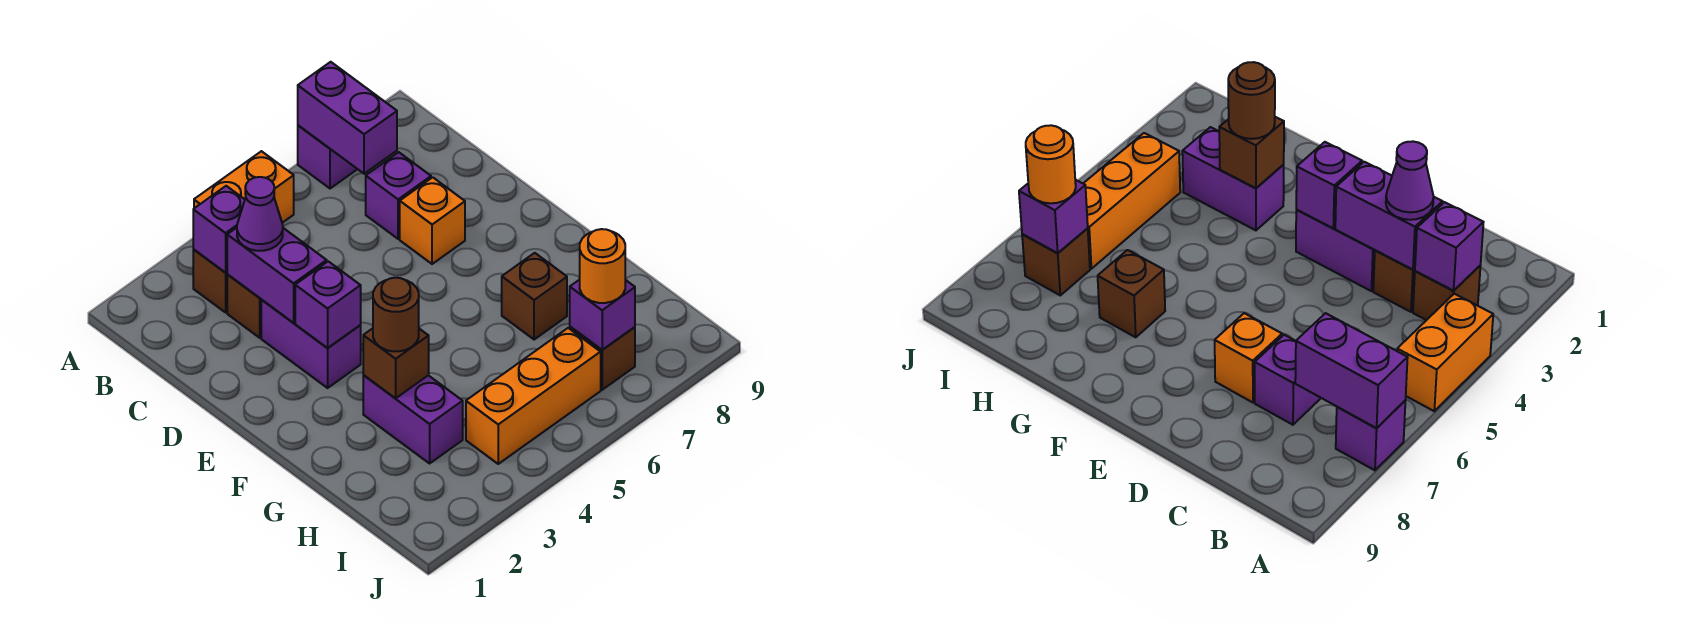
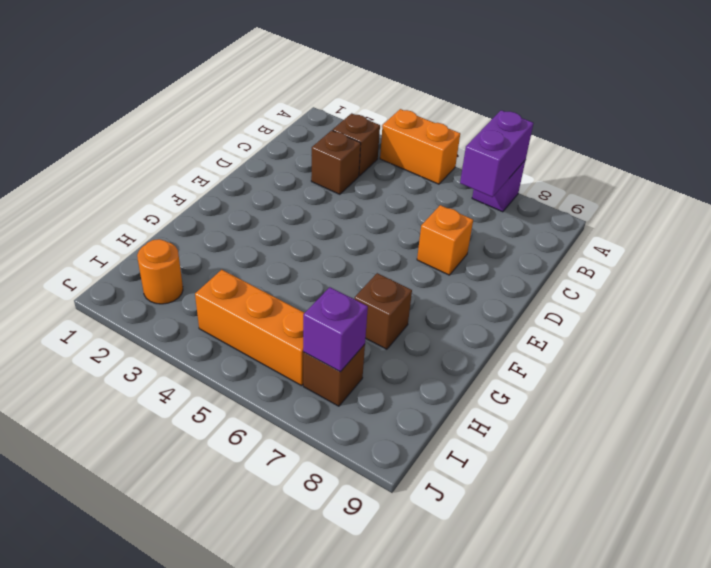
orange round brick I2 level 1 -> orange round brick I7 level 3
none -> purple brick C7 level 1
none -> purple brick D3:E3 level 1
none -> purple brick G3:H3 level 1

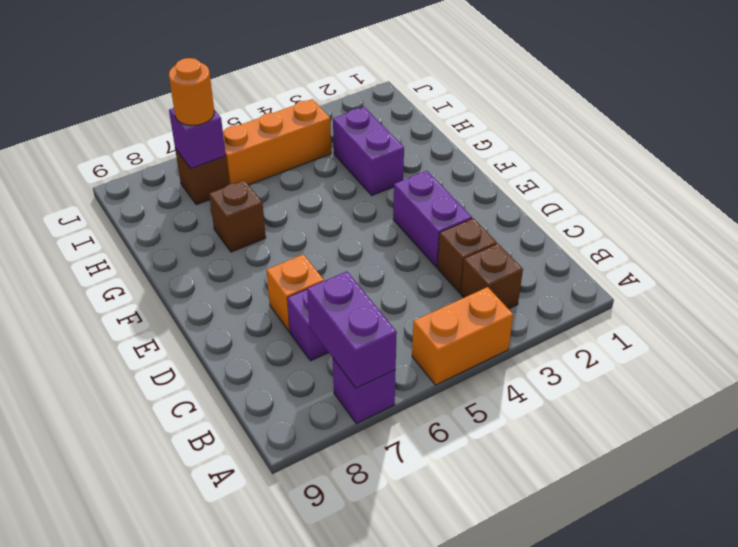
none -> purple brick B3 level 2
none -> purple brick C3:D3 level 2
none -> purple brick E3 level 2

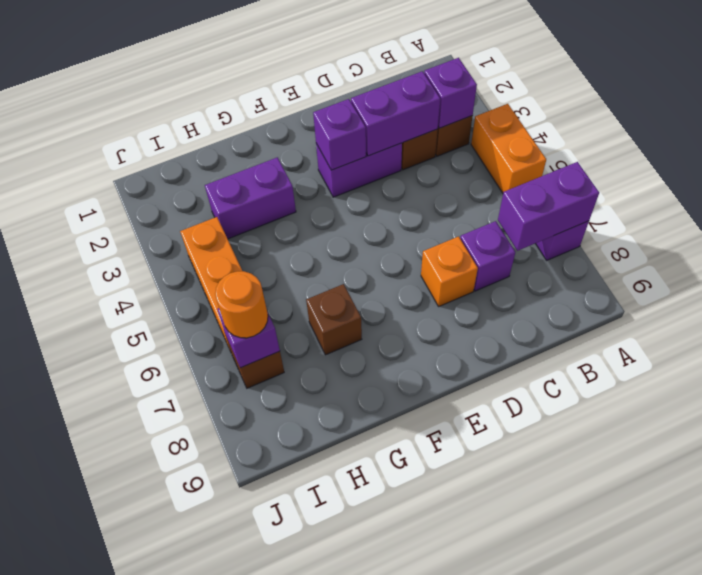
none -> brown brick G3 level 2
none -> purple cone C3 level 3
none -> brown round brick G3 level 3

